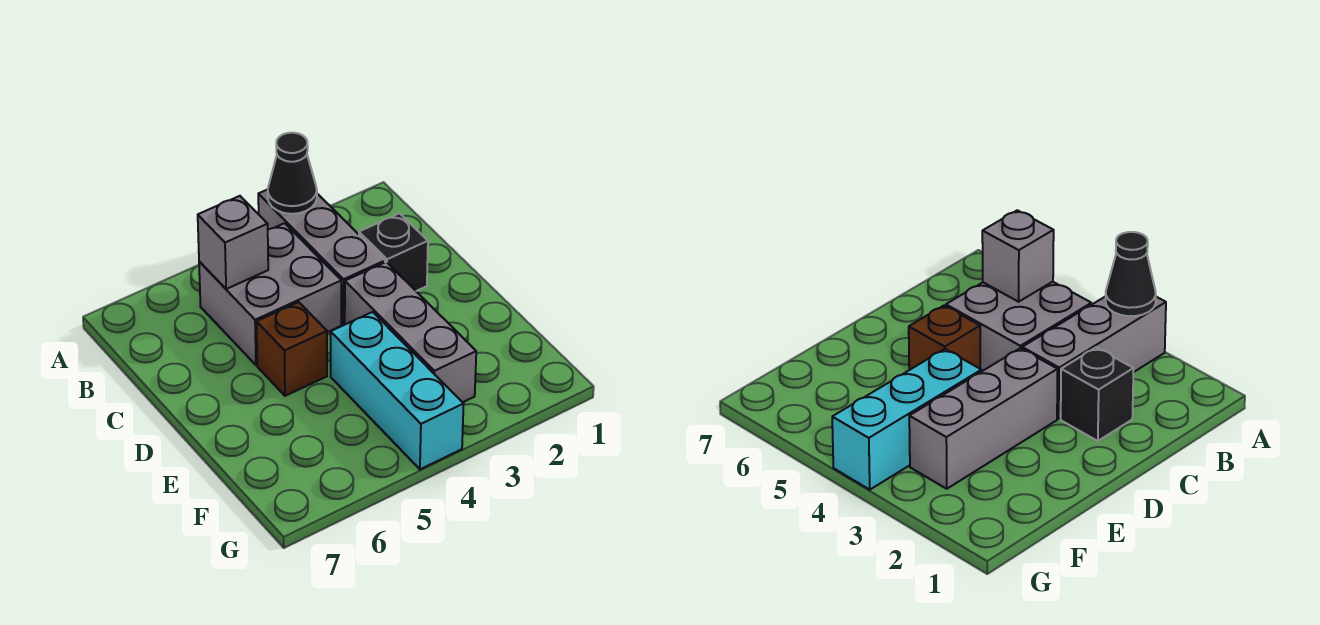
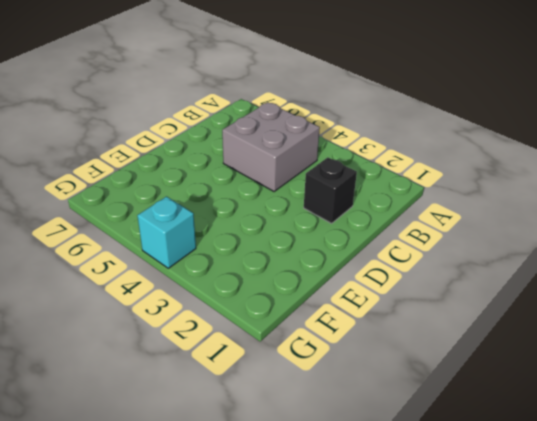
cyan brick G4 level 1 -> cyan brick E4:G4 level 1
none -> grey brick A3:C3 level 1
none -> grey brick D3:F3 level 1

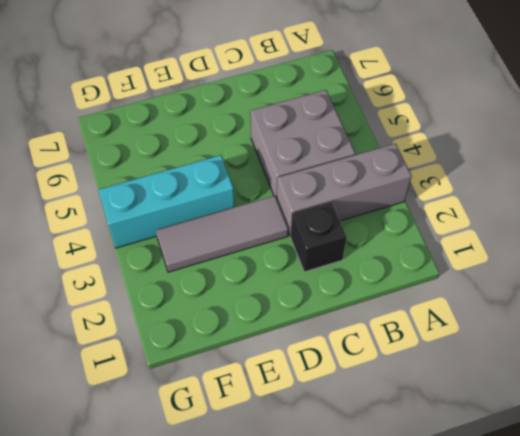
grey tile D3:F3 level 1 -> grey brick D3:F3 level 1
none -> brown brick D5 level 1
none -> black cone A3 level 2

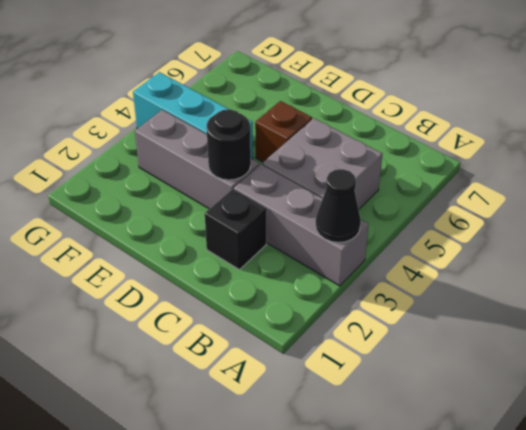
black round brick D3 level 2 -> none
none -> grey brick B5 level 2

